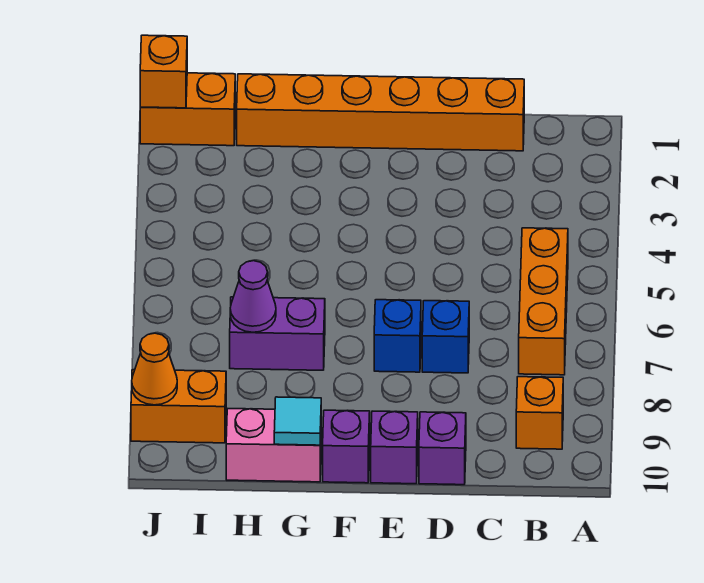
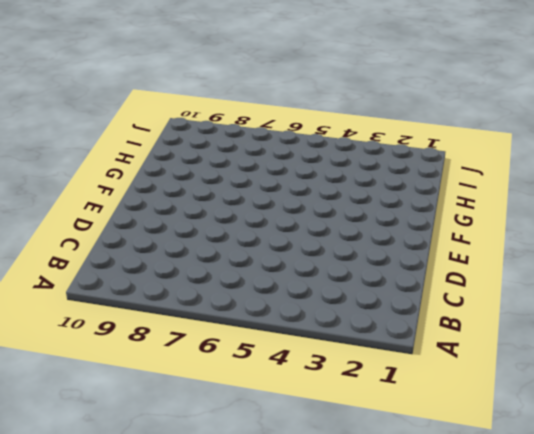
none -> orange brick B5:B7 level 1
none -> orange brick B9 level 1
none -> orange brick C1:H1 level 1

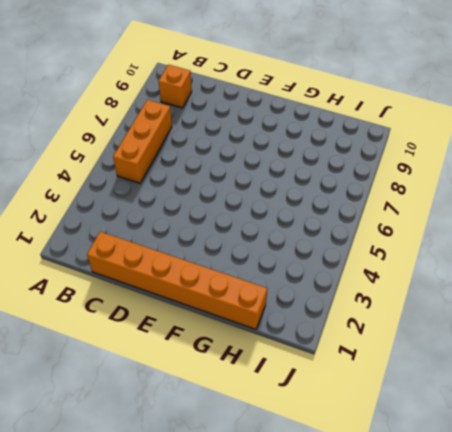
none -> blue brick D7 level 1
none -> purple brick D10 level 1
none -> blue brick E7 level 1

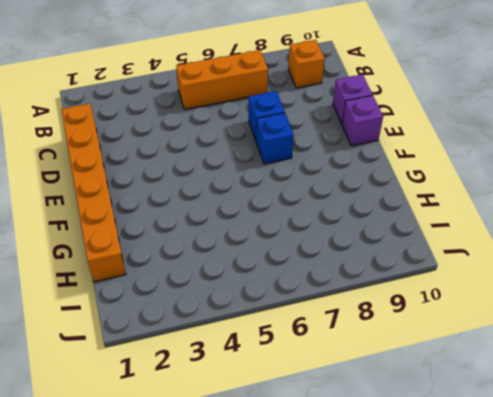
none -> purple brick F10 level 1
none -> purple brick G7:H7 level 1
none -> pink brick G10:H10 level 1

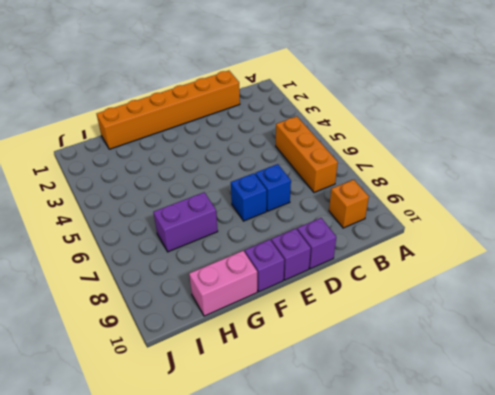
none -> orange brick I1:J1 level 1
none -> orange brick I9:J9 level 1
none -> cyan tile G10 level 2

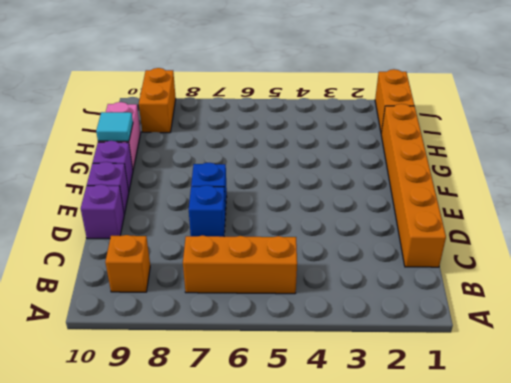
none -> purple brick G7:H7 level 1
none -> purple cone H7 level 2
none -> orange brick J1 level 2

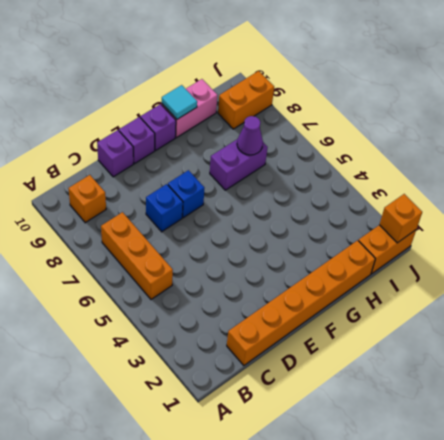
none -> orange cone J9 level 2

